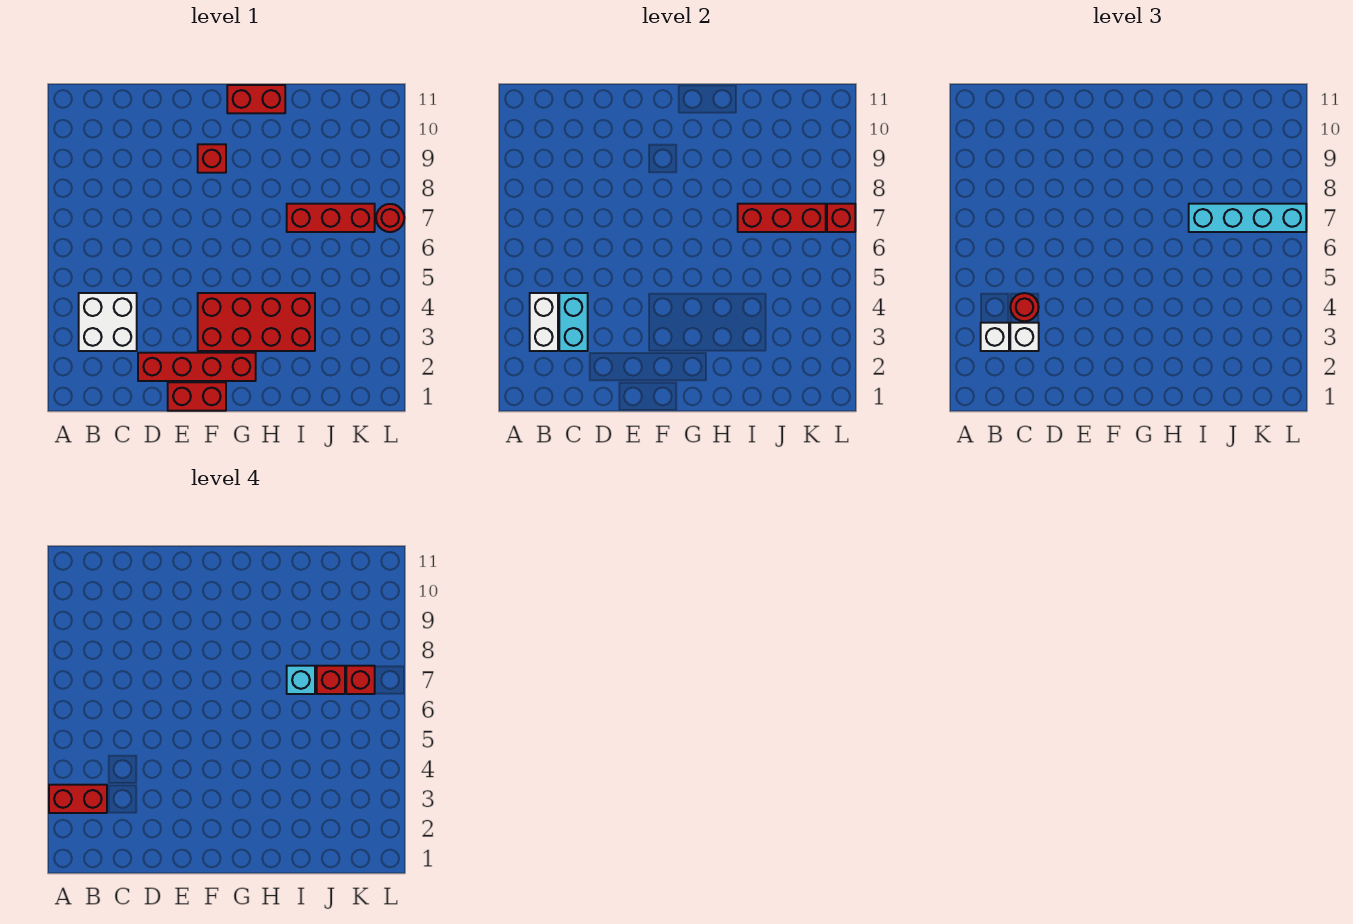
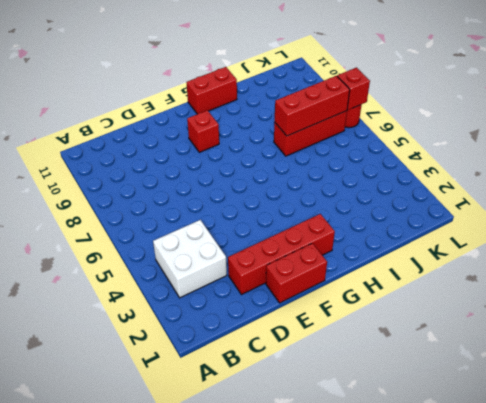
none -> red brick F3:I4 level 1
none -> white brick B3:B4 level 2
none -> cyan brick C3:C4 level 2

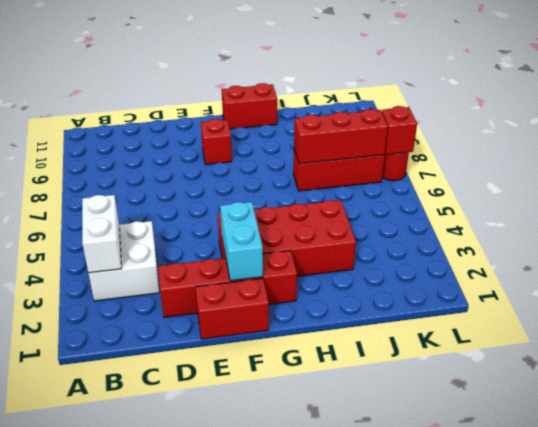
cyan brick F2:F3 level 2 -> cyan brick C3:C4 level 2
none -> white brick B3 level 3
none -> white brick C3 level 3
none -> red round brick C4 level 3

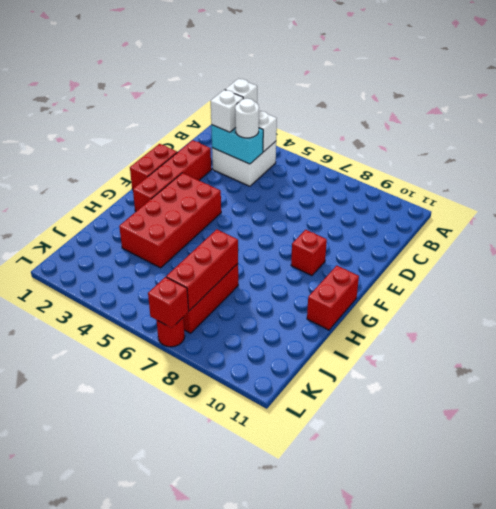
white round brick C4 level 3 -> red round brick C4 level 3
none -> cyan brick I7:L7 level 3
none -> red brick A3:B3 level 4
none -> cyan brick I7 level 4

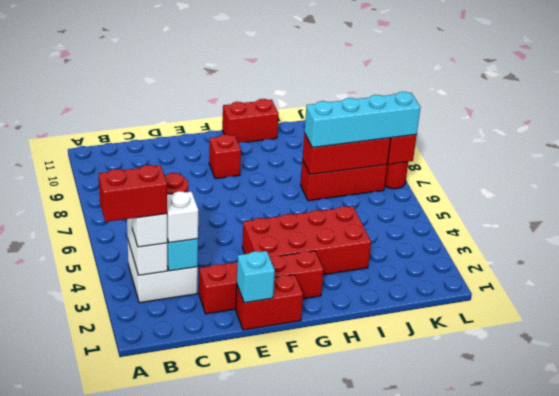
cyan brick E1 level 2 -> cyan brick I7 level 4
none -> red brick J7 level 4
none -> red brick K7 level 4

